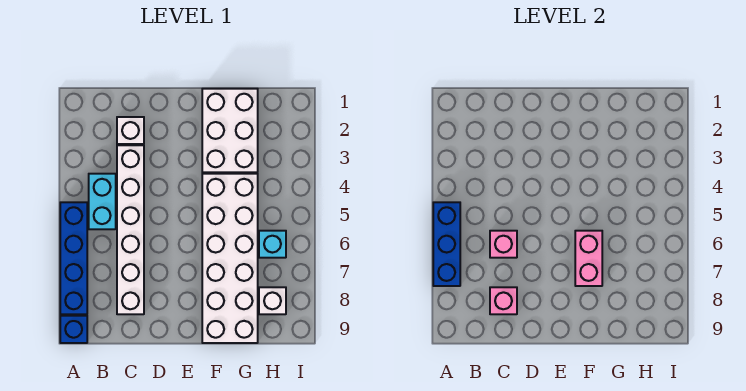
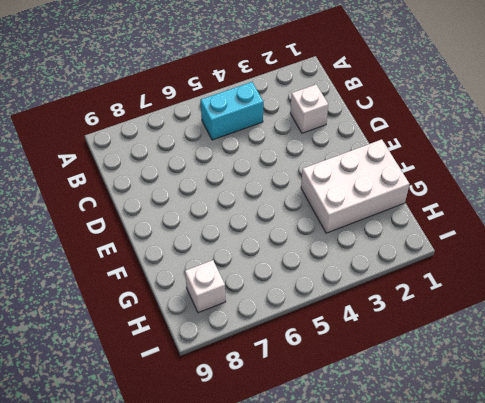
none -> blue brick A5:A8 level 1
none -> blue brick A9 level 1
none -> white brick C3:C8 level 1

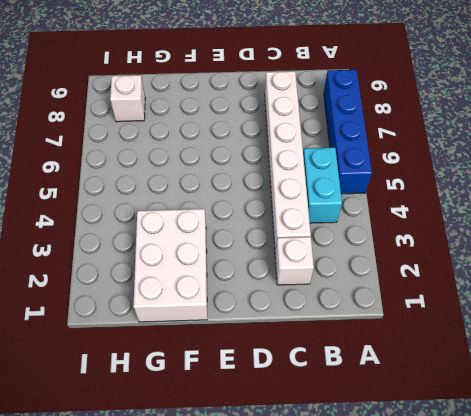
none -> blue brick A9 level 1
none -> white brick F4:G9 level 1
none -> cyan brick H6 level 1

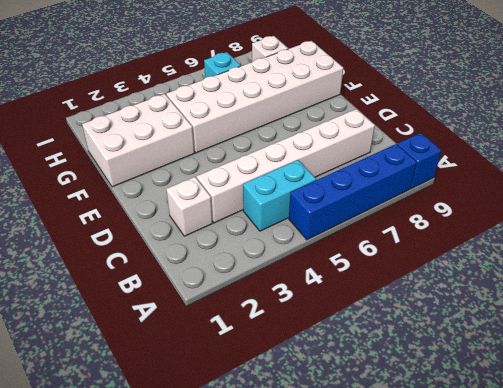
none -> blue brick A5:A7 level 2
none -> pink brick C6 level 2
none -> pink brick C8 level 2

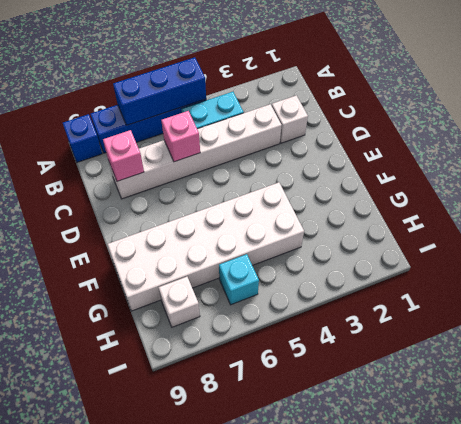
none -> white brick F1:G3 level 1
none -> pink brick F6:F7 level 2

